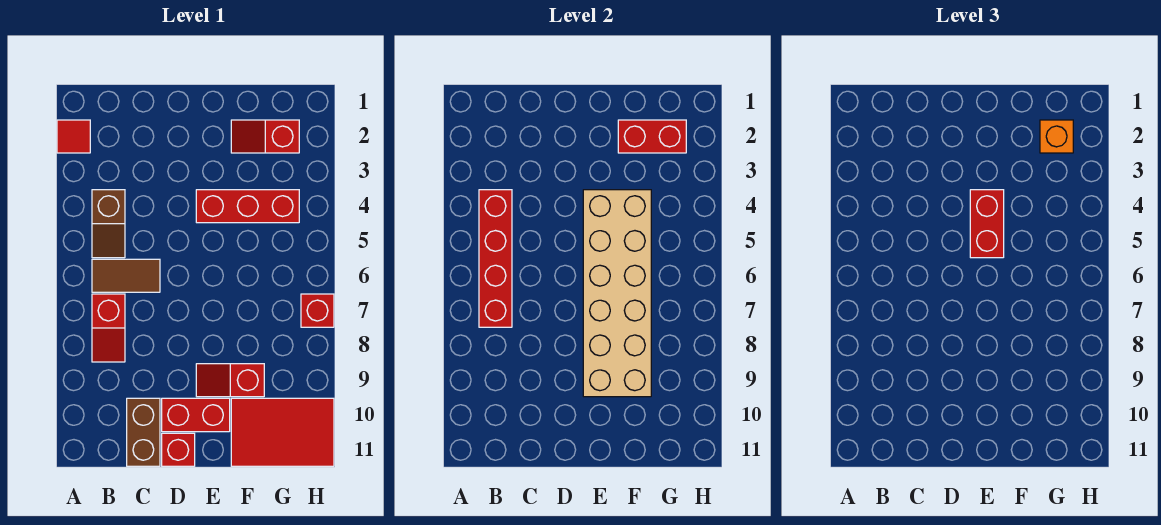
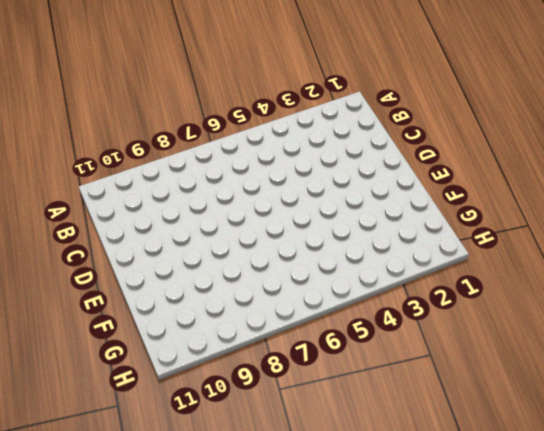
none -> red tile A2 level 1
none -> brown slope B4:B5 level 1 top 4
none -> brown tile B6:C6 level 1

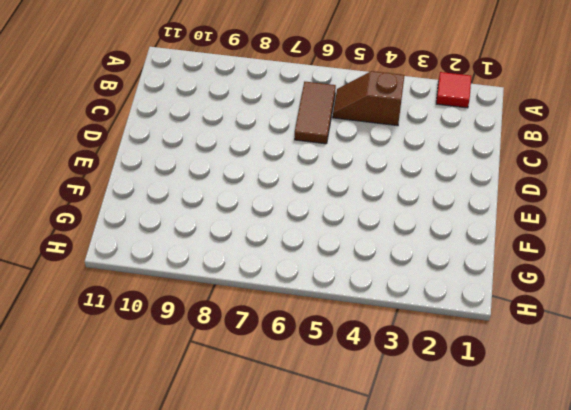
none -> red slope B7:B8 level 1 top 7
none -> brown brick C10:C11 level 1
none -> red brick D10:E10 level 1

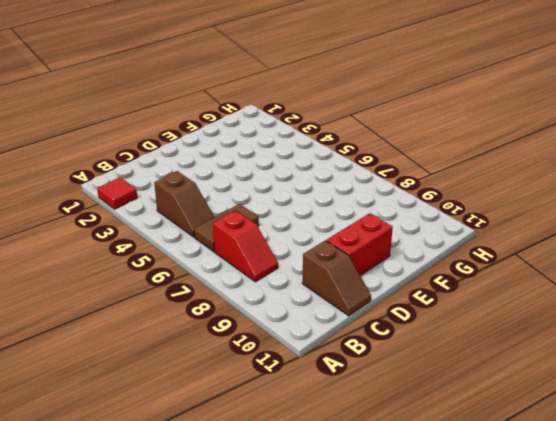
brown slope C10:C11 level 1 top 10 -> brown brick C10:C11 level 1
none -> red brick D11 level 1
none -> red brick E4:G4 level 1
none -> red slope E9:F9 level 1 top F

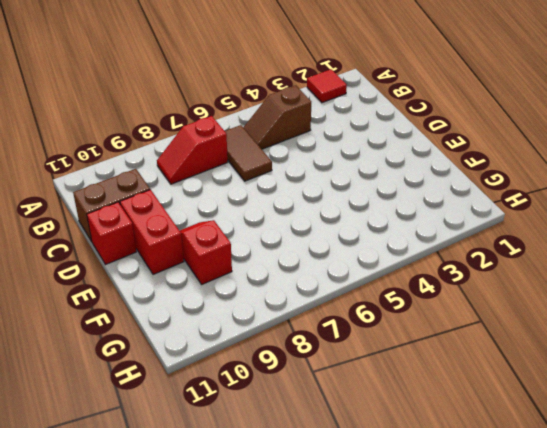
none -> red brick E4:G4 level 1
none -> red slope F2:G2 level 1 top G
none -> red tile F10:H11 level 1

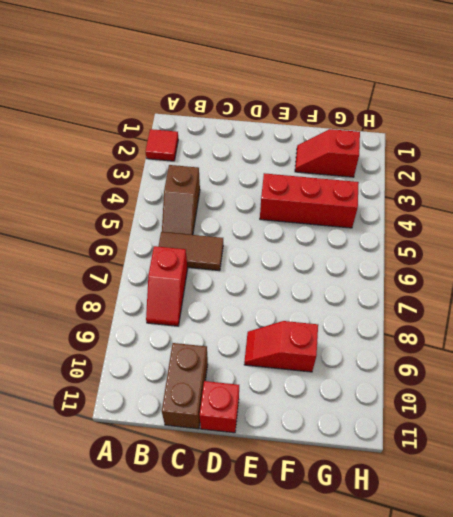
none -> red brick D10:E10 level 1
none -> red tile F10:H11 level 1
none -> red brick H7 level 1

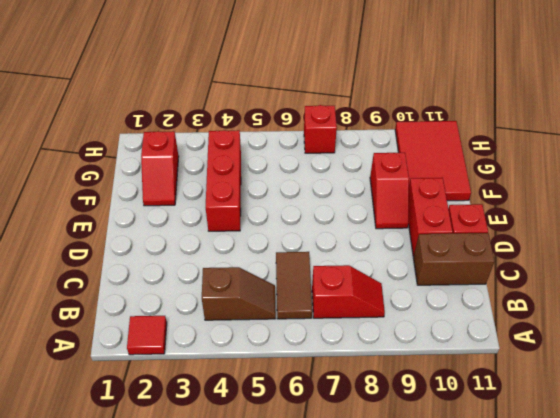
none -> red brick B4:B7 level 2
none -> tan brick E4:F9 level 2
none -> red brick F2:G2 level 2

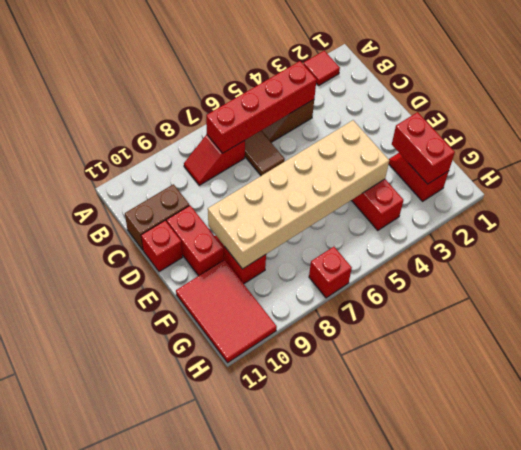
none -> red brick E4:E5 level 3
none -> orange brick G2 level 3

